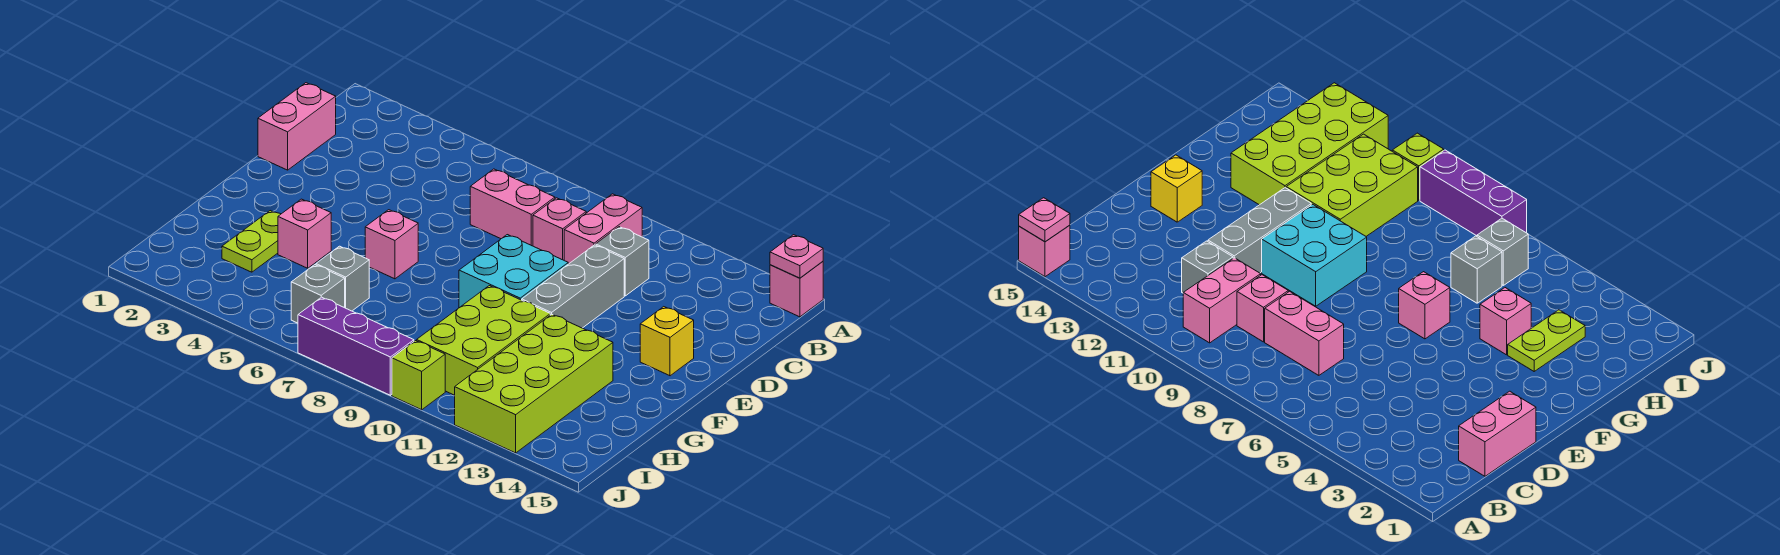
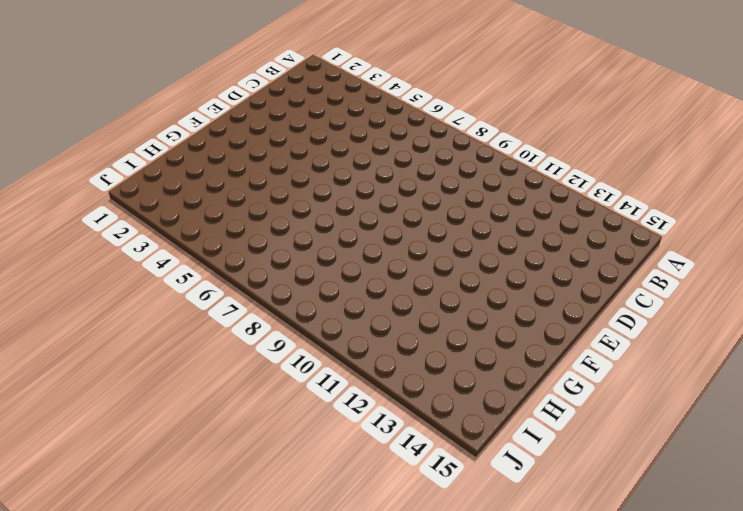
none -> pink brick A15 level 1
none -> pink brick B10:C10 level 1
none -> pink brick C1:D1 level 1

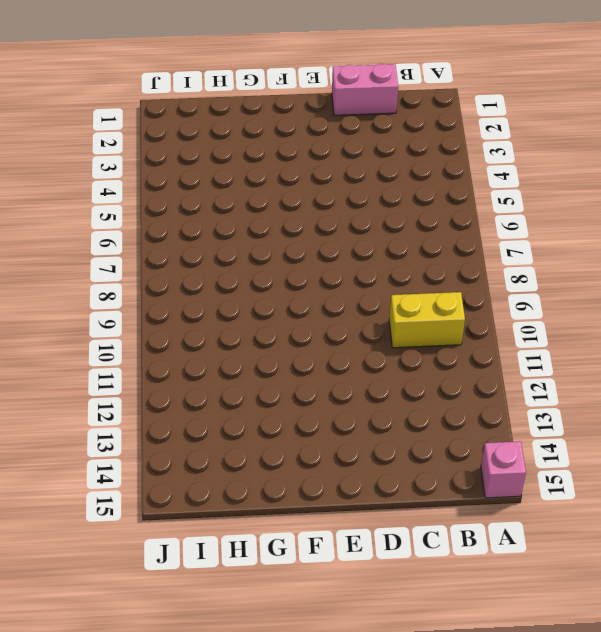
yellow brick B10:C10 level 1 -> pink brick B10:C10 level 1
none -> pink brick C7:C8 level 1
none -> pink brick C9 level 1
none -> grey brick C11 level 1

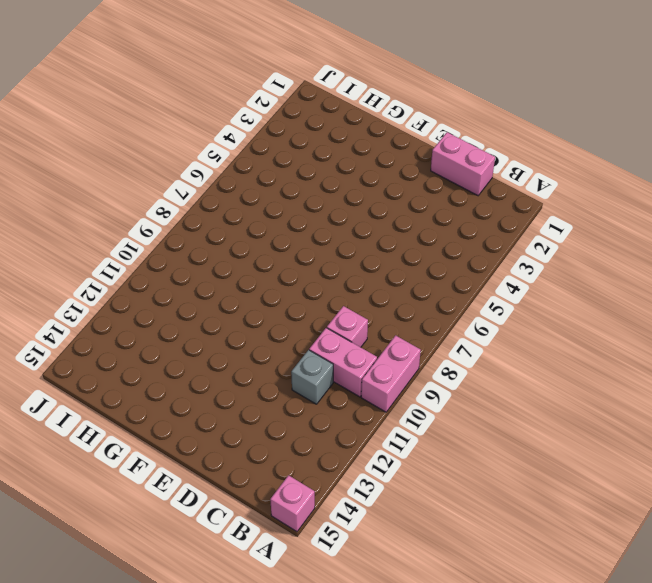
pink brick A9:A10 level 1 -> pink brick C7:C8 level 1
none -> grey brick D11:F11 level 1
none -> cyan brick E9:F10 level 1
none -> yellow brick E14 level 1

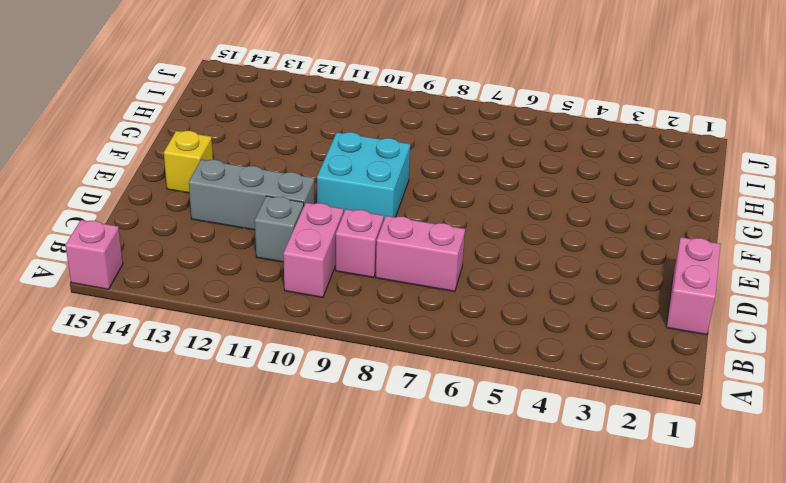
grey brick D11:D13 level 1 -> grey brick D11:F11 level 1
none -> pink brick F6 level 1
none -> lime plate G3:H3 level 1
none -> pink brick G4 level 1

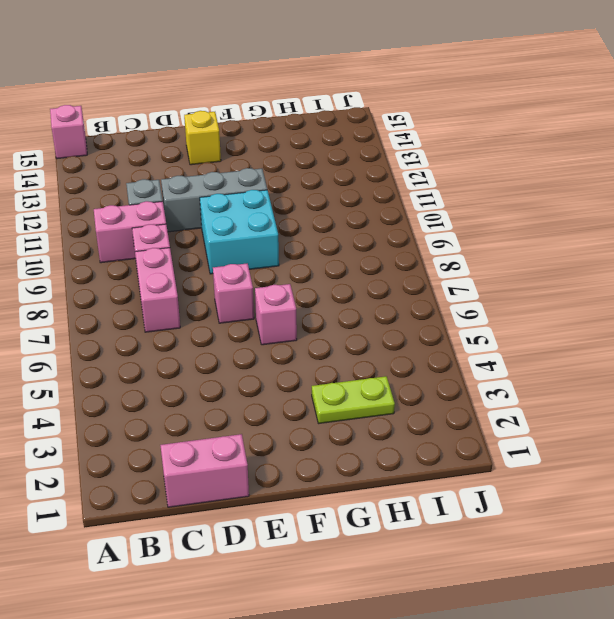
pink brick E7 level 1 -> pink brick G4 level 1
none -> lime brick G10:I11 level 1
none -> lime brick G12:J13 level 1
none -> grey brick H6 level 1

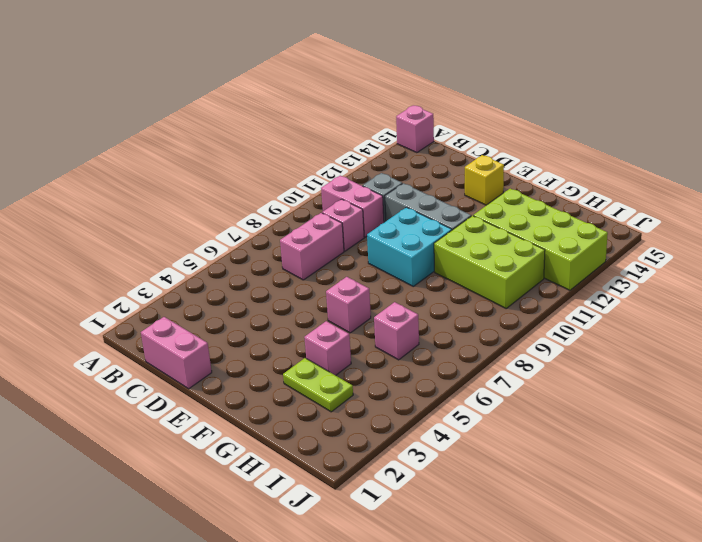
pink brick H6 level 1 -> grey brick H6 level 1
none -> grey brick I6 level 1
none -> purple brick J7:J9 level 1
none -> lime brick J10 level 1

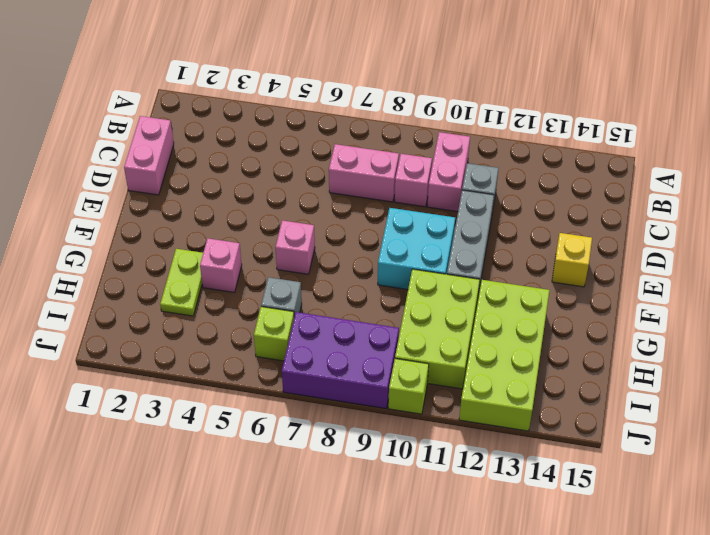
lime brick I6 level 1 -> grey brick I6 level 1
purple brick I7:J9 level 1 -> purple brick J7:J9 level 1
none -> pink brick A15 level 1
none -> pink plate A15 level 2

